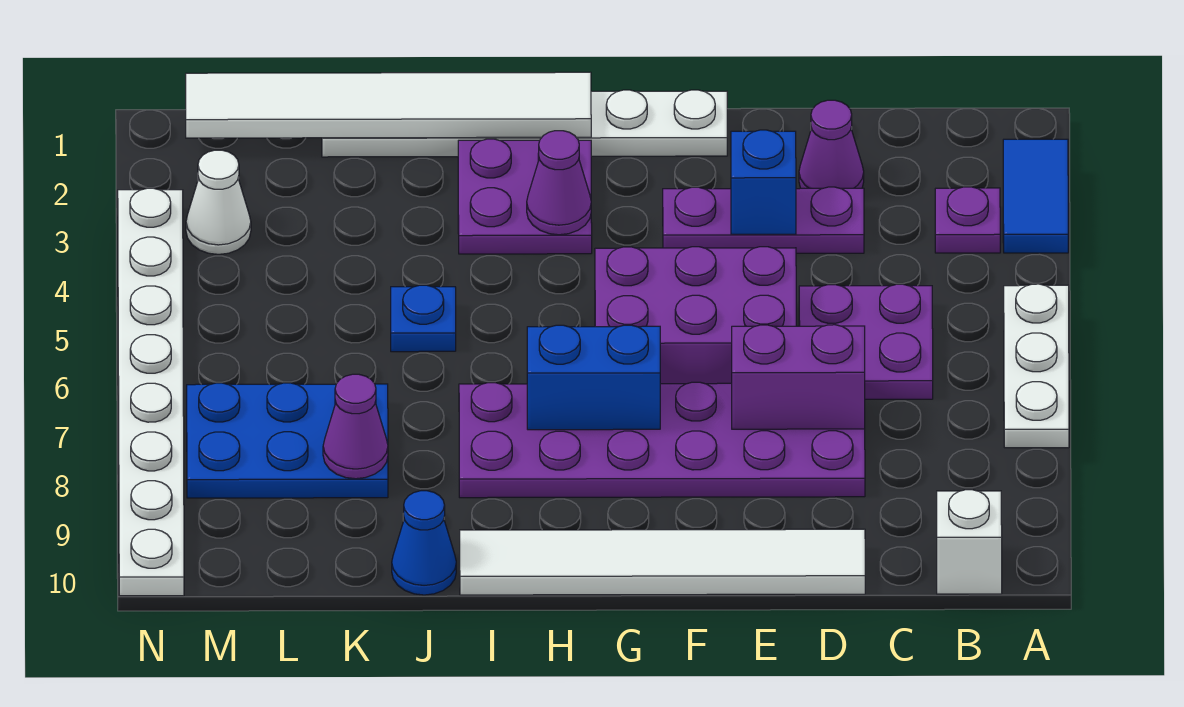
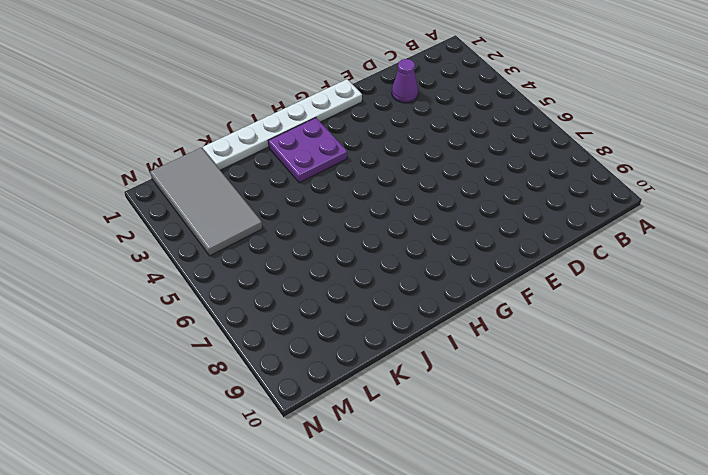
grey tile L1:M4 level 1 -> white cone M3 level 1
none -> blue tile A2:A3 level 1
none -> white plate A5:A7 level 1
none -> purple plate B3 level 1

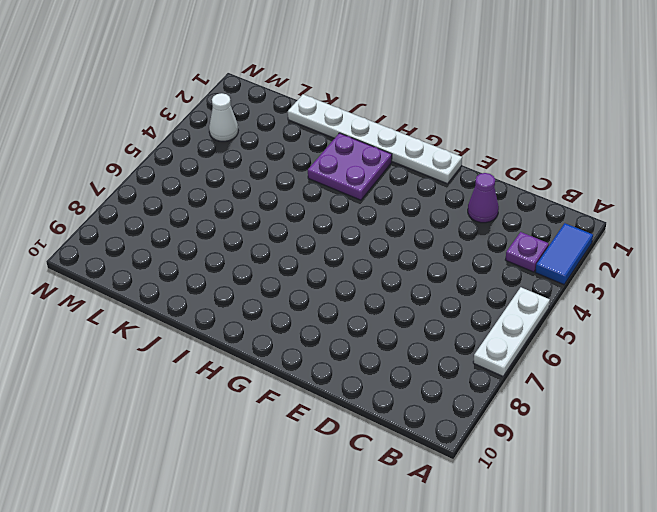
none -> white brick B10 level 1
none -> purple plate C5:D6 level 1
none -> purple plate D3:F3 level 1

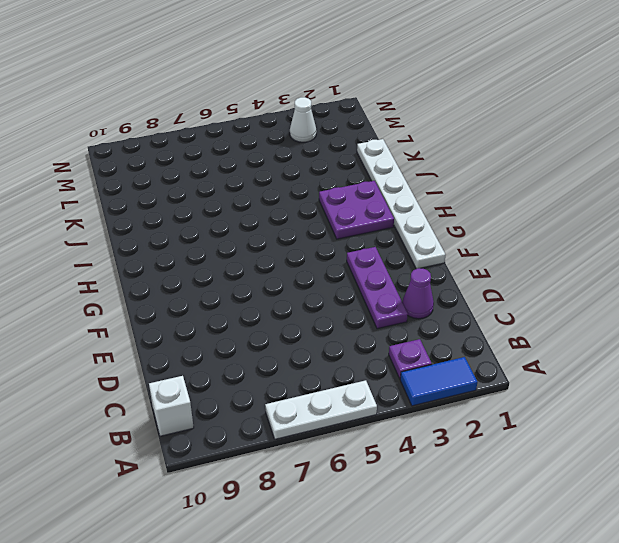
none -> purple plate C5:D6 level 1
none -> purple plate D7:I8 level 1
none -> white tile D10:I10 level 1

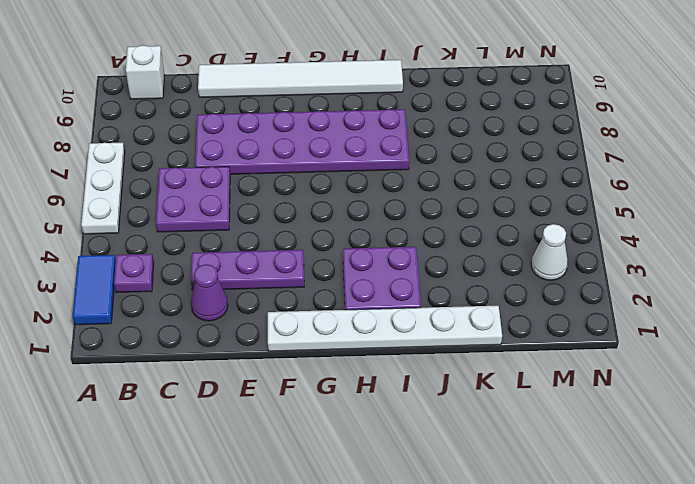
none -> purple brick E5:G6 level 1
none -> blue plate J5 level 1
none -> blue cone J10 level 1

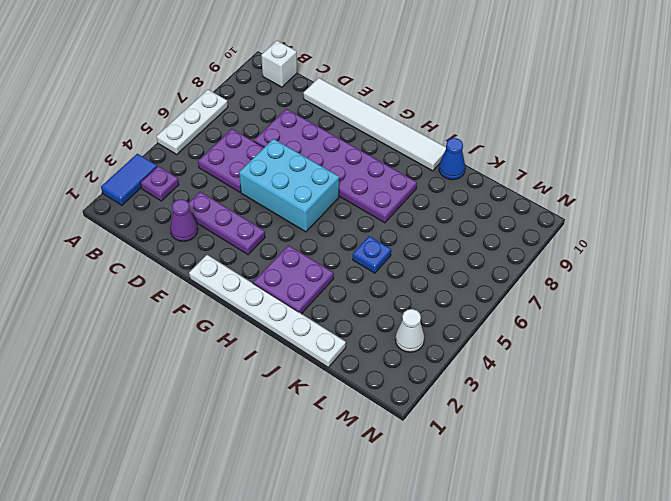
cyan brick E5:G6 level 1 -> purple brick E5:G6 level 1
none -> blue plate K7:M8 level 1
none -> white plate N3:N10 level 1
none -> purple brick D7:E7 level 2

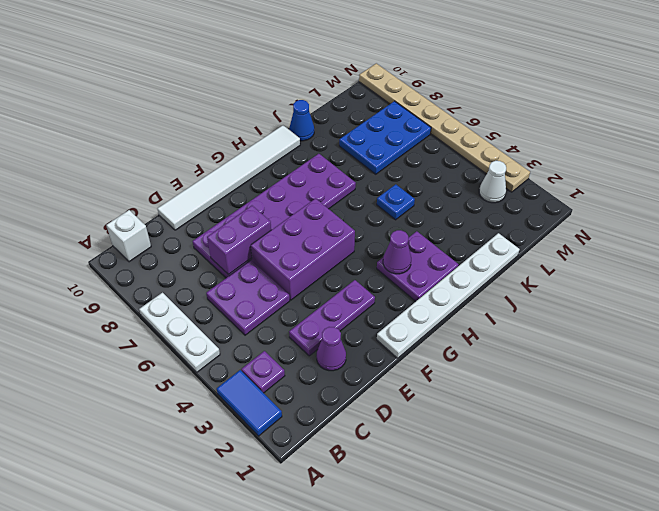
tan plate N3:N10 level 1 -> white plate N3:N10 level 1
none -> blue brick E3 level 2
none -> blue brick G7:H7 level 2
none -> white tile H1:M1 level 2

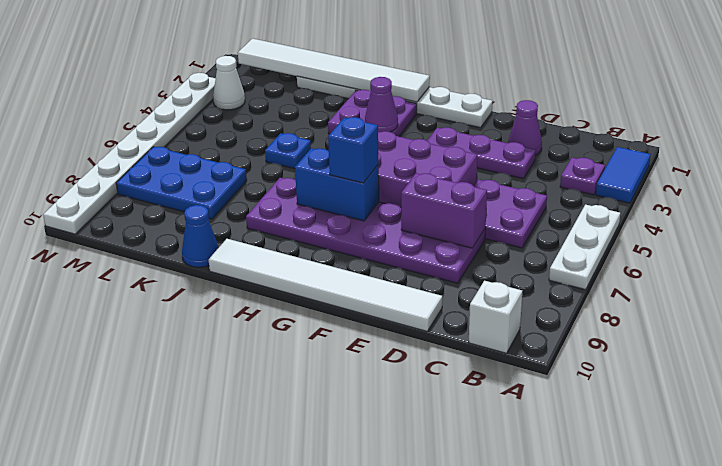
blue brick G7 level 3 -> blue brick E3 level 2
none -> purple cone K8 level 2

